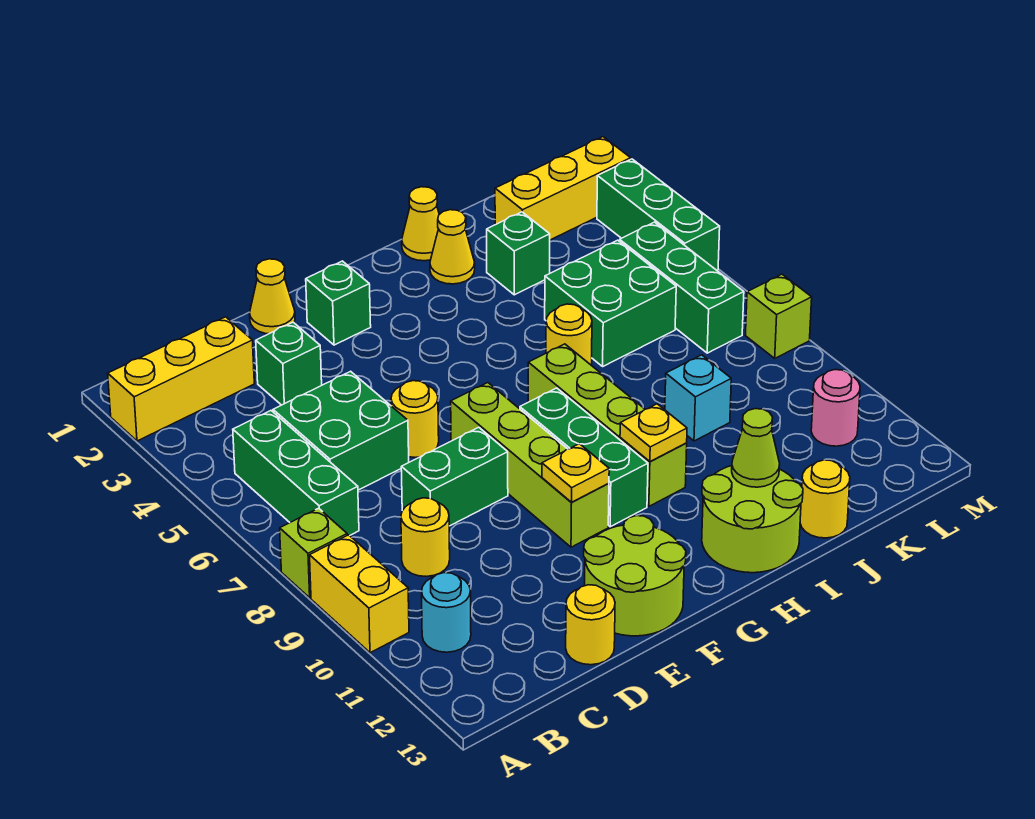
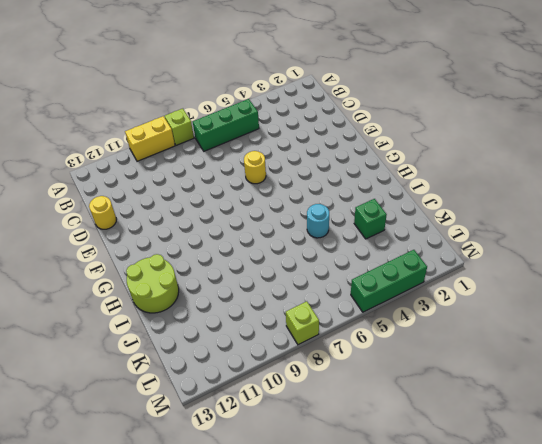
cyan round brick I5 level 1 -> cyan round brick B11 level 1
none -> yellow brick A2:C2 level 1
none -> green brick C5:D6 level 1
none -> yellow round brick C9 level 1
none -> green brick D3 level 1

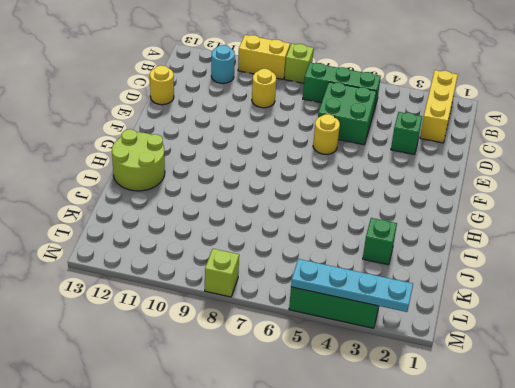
cyan plate M2:M5 level 2 -> none
none -> green brick D8:E8 level 1
none -> yellow cone E1 level 1
none -> lime round brick E12:F13 level 1
none -> green brick F2 level 1

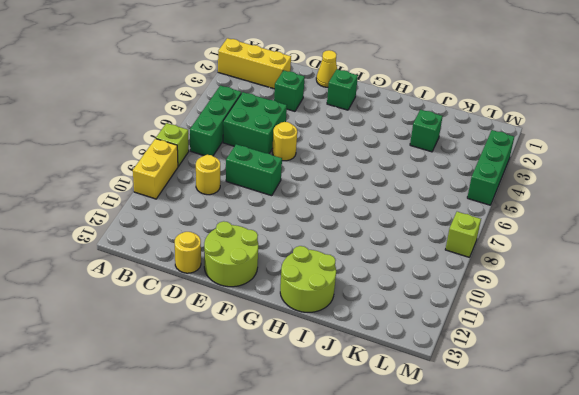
none -> cyan round brick B11 level 1
none -> lime brick F7:F10 level 1
none -> green brick G8:G10 level 1
none -> lime brick H7:H10 level 1

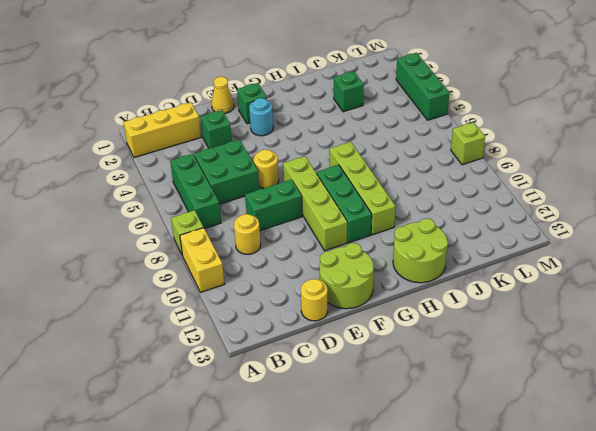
cyan round brick F3 level 1 -> cyan round brick B11 level 1
none -> yellow cone I1 level 1
none -> yellow cone I2 level 1
none -> yellow round brick I6 level 1
none -> green brick J5:K6 level 1

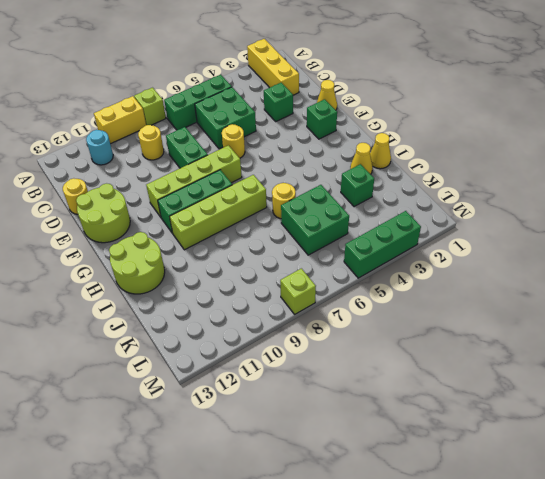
none -> cyan brick J9 level 1
none -> yellow round brick J13 level 1
none -> yellow brick K2:M2 level 1
none -> green brick L5:L7 level 1

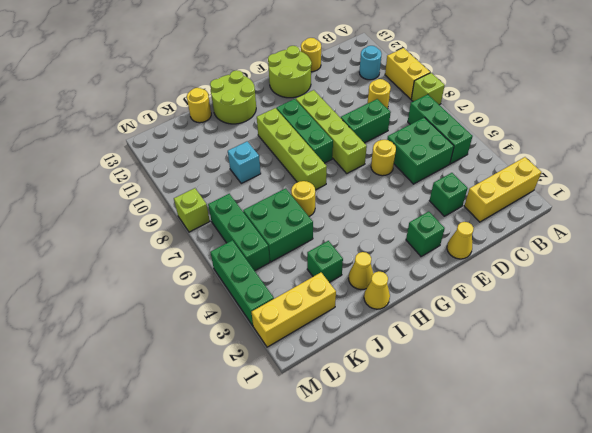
none -> pink round brick L11 level 1
none -> yellow plate F10 level 2
none -> yellow plate H10 level 2
none -> lime cone I12 level 2

